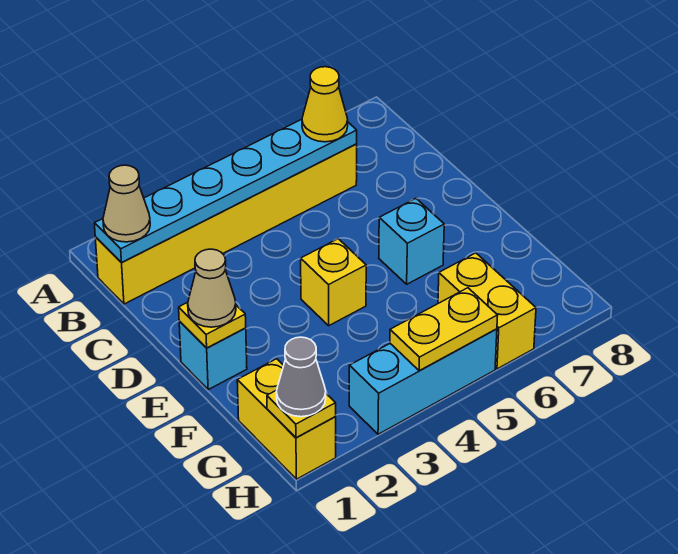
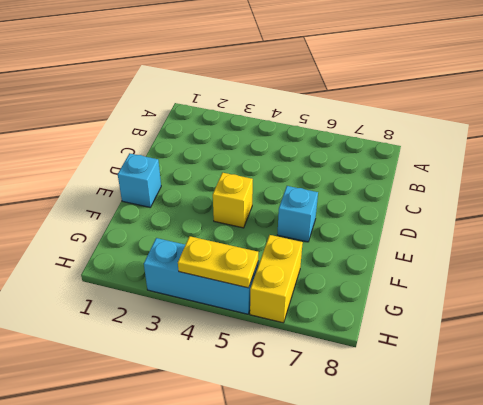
none -> yellow brick B1:B6 level 1
none -> yellow brick G1:H1 level 1
none -> cyan plate B1:B6 level 2

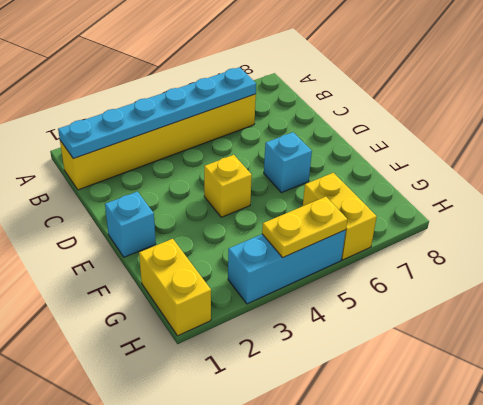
none -> yellow plate E1 level 2
none -> yellow plate H1 level 2
none -> tan cone B1 level 3

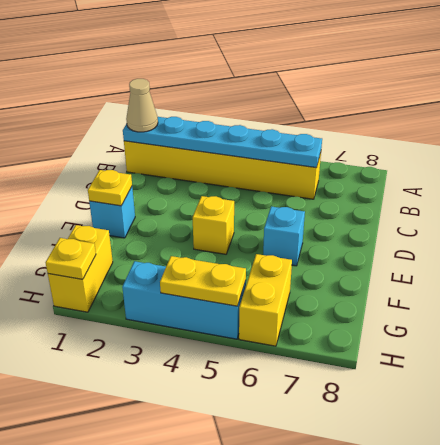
none -> yellow cone B6 level 3
none -> tan cone E1 level 3
none -> grey cone H1 level 3

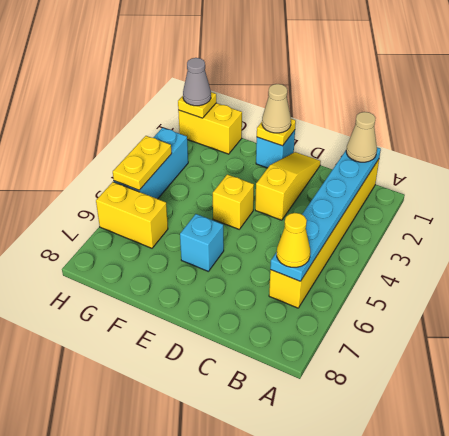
yellow slope D1:D3 level 1 top 3 -> none

